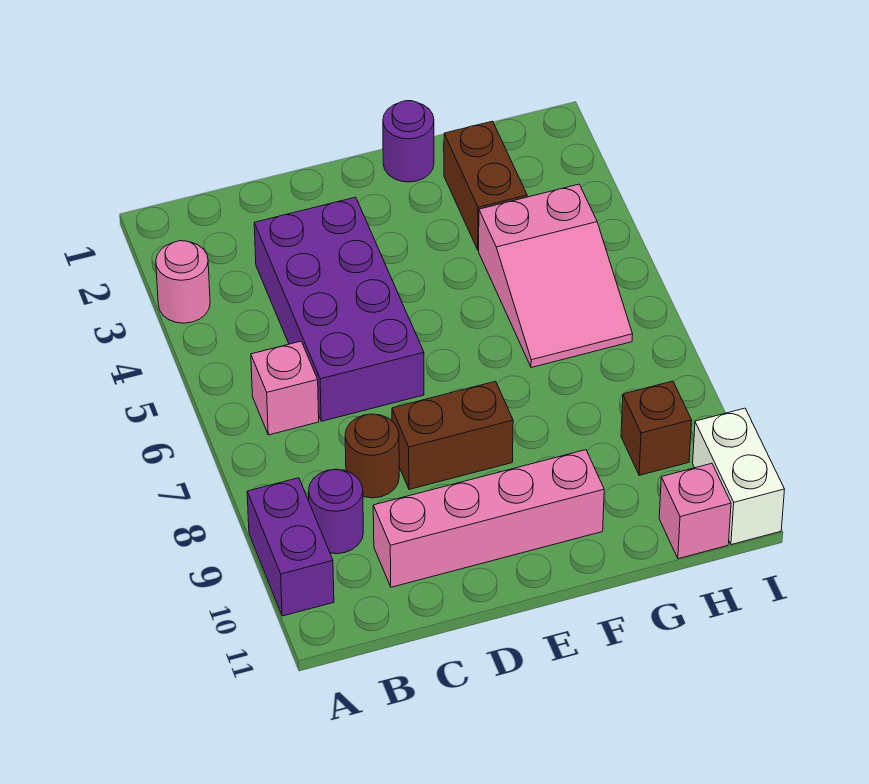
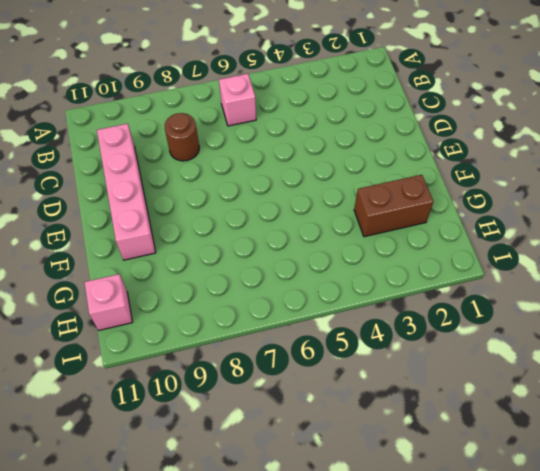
none -> pink round brick A3 level 1
none -> purple brick A9:A10 level 1
none -> purple round brick B9 level 1

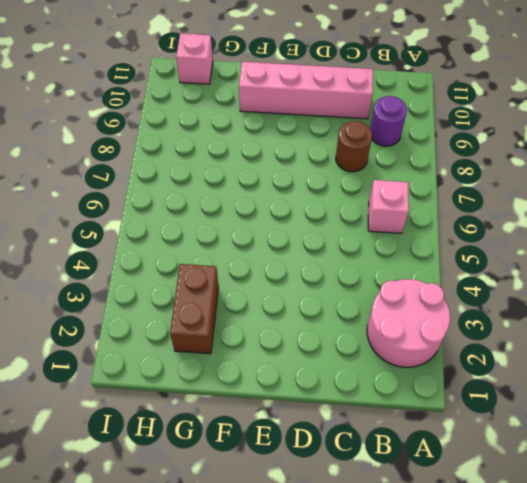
pink round brick A2:B3 level 1 -> pink round brick A3 level 1
none -> purple brick A9:A10 level 1
none -> purple brick C3:D6 level 1
none -> brown brick D8:E8 level 1

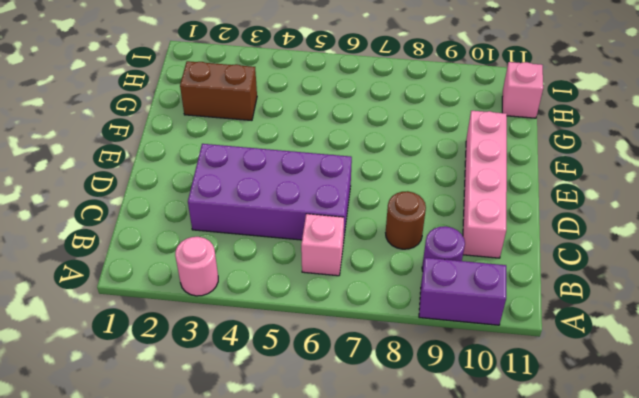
none -> brown brick D8:E8 level 1
none -> purple round brick F1 level 1
none -> pink slope G4:H6 level 1 top 4

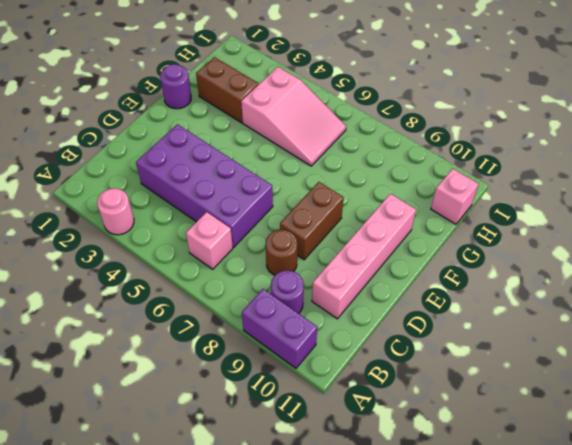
none -> brown brick H9 level 1
none -> white brick I10:I11 level 1

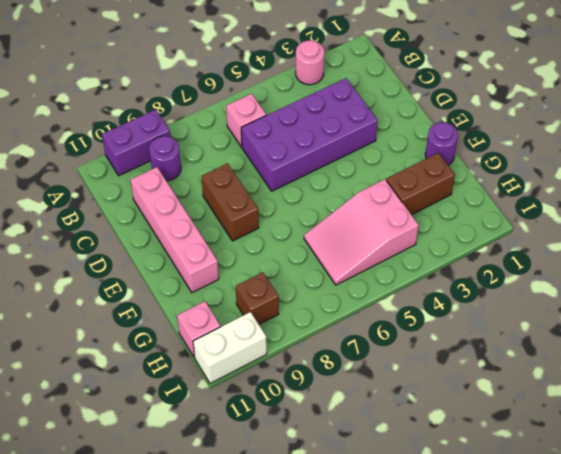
none -> brown round brick C8 level 1

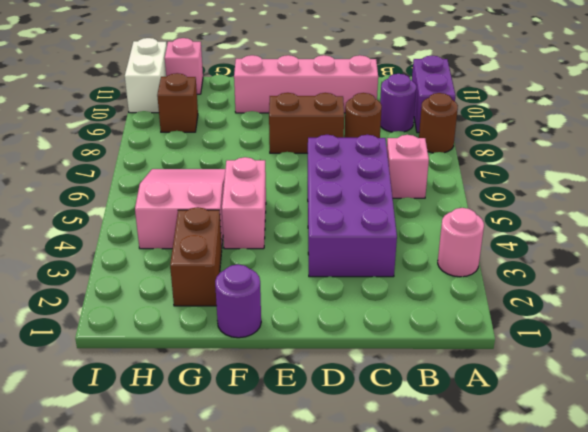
brown round brick A8 level 1 -> none
pink brick F4:F5 level 1 -> none

